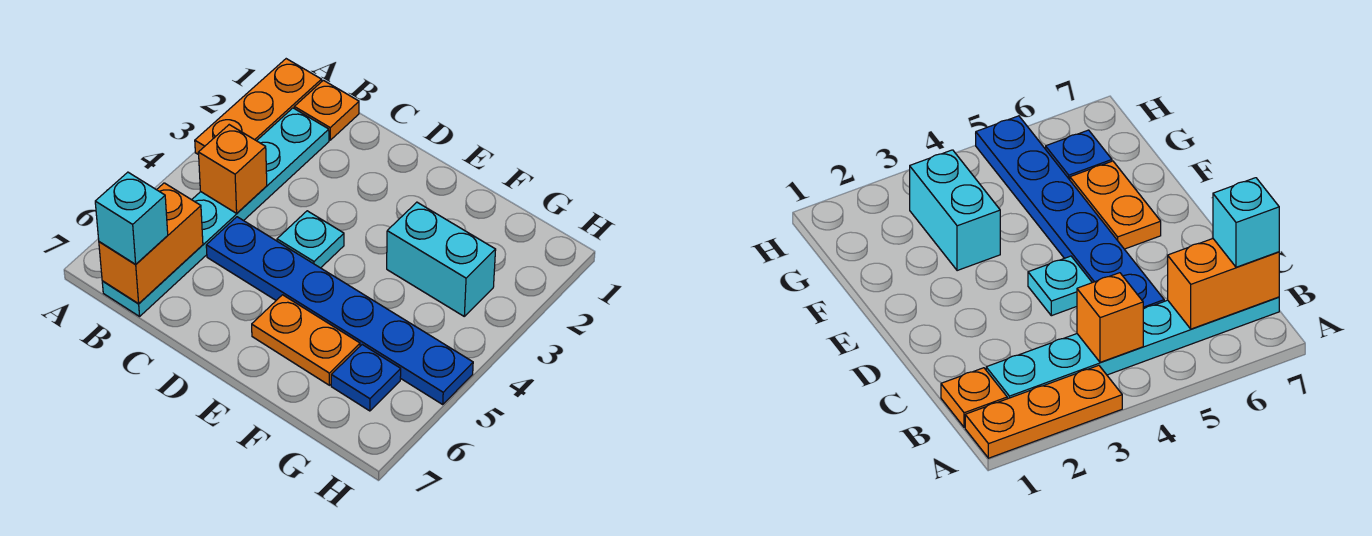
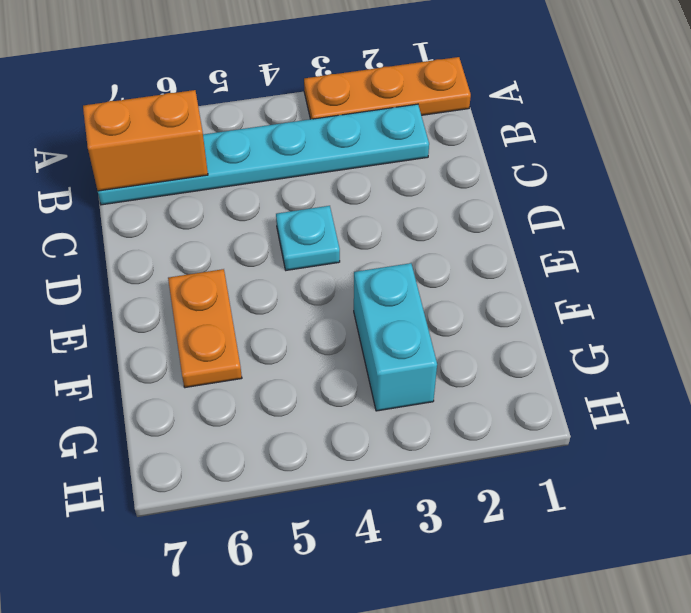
none -> orange plate B1 level 1
none -> blue plate C5:H5 level 1

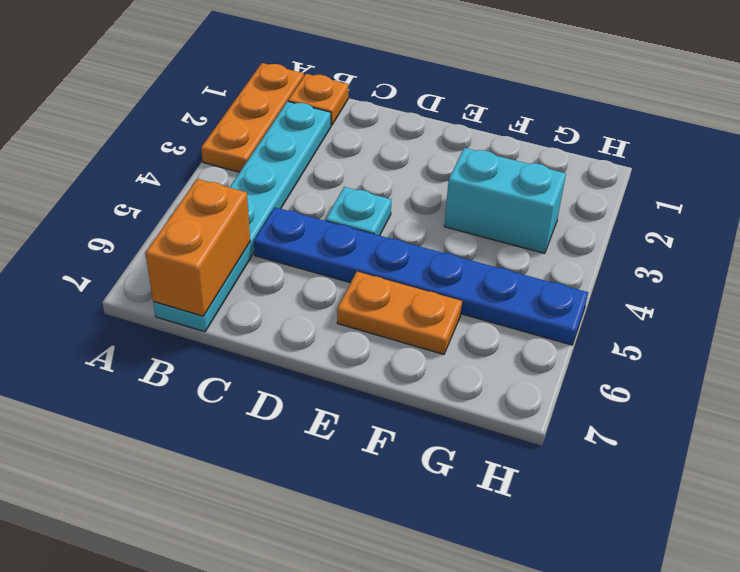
none -> blue plate G6 level 1
none -> orange brick B4 level 2

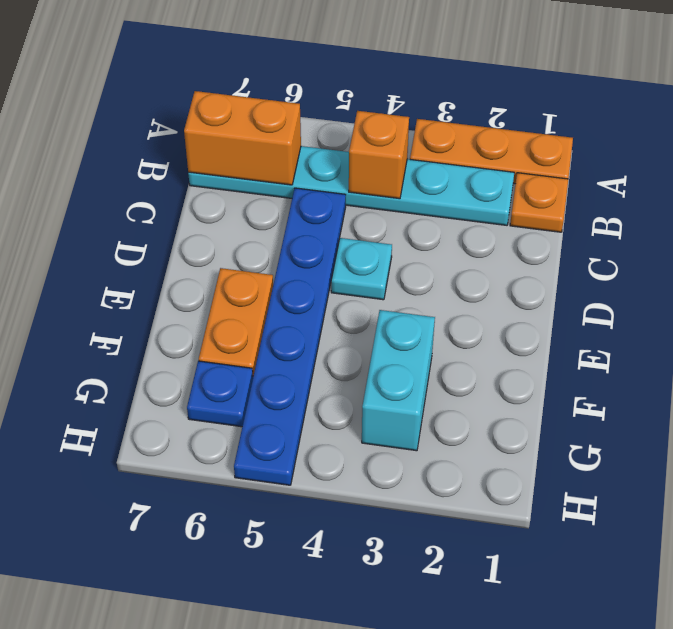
none -> cyan brick B7 level 3

